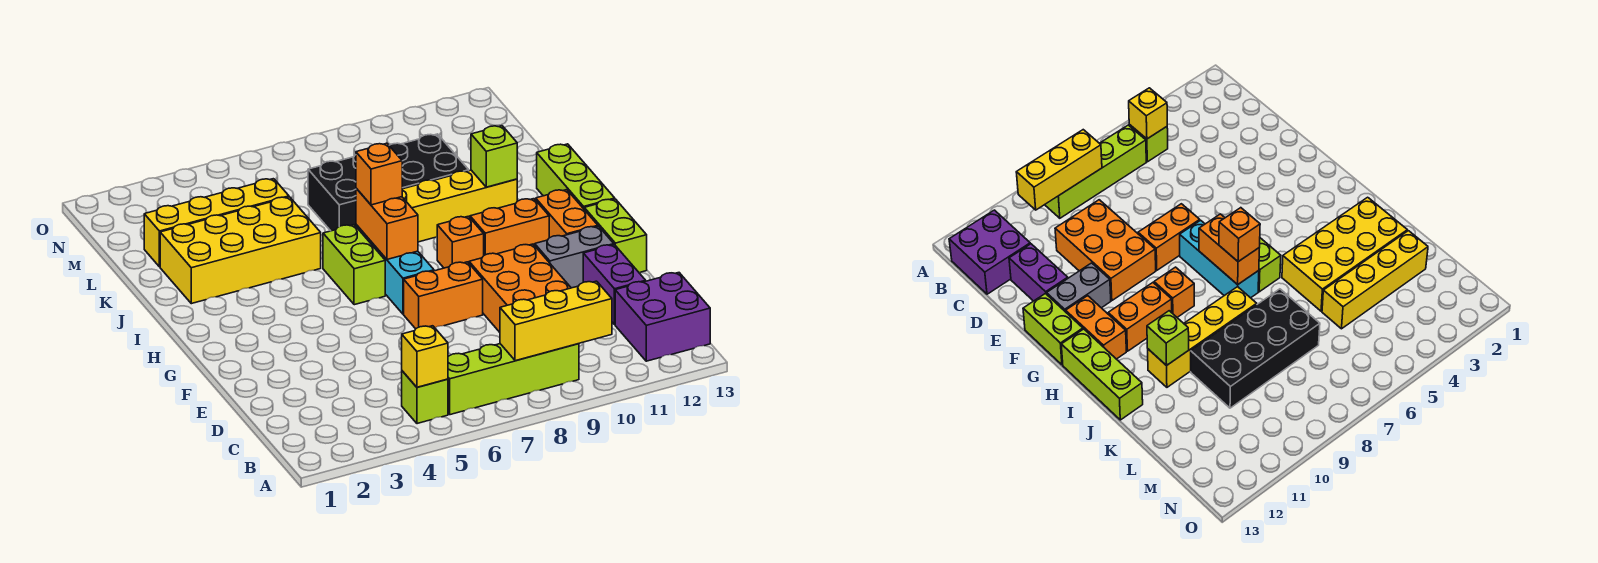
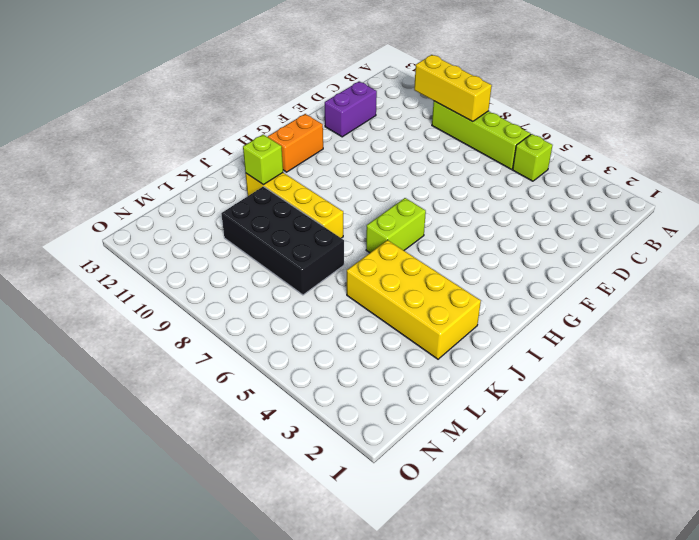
none -> purple brick B12:C13 level 1
none -> orange brick D9:F10 level 1
none -> orange brick F7:F8 level 1

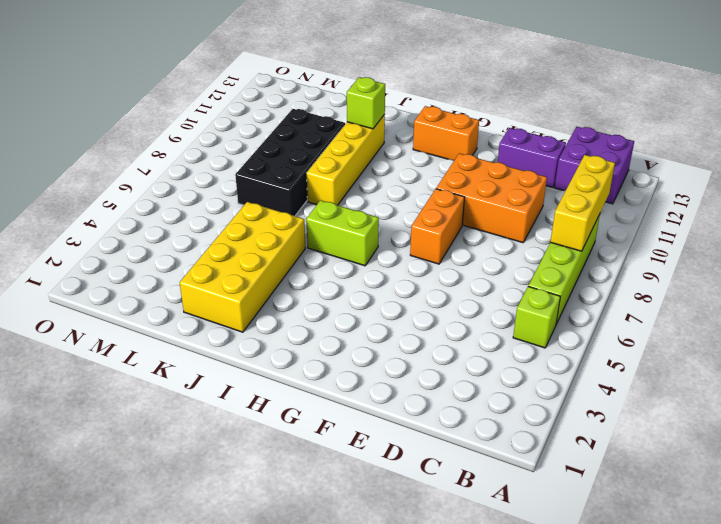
none -> grey brick F11:F12 level 1
none -> lime brick F13:G13 level 1
none -> cyan brick G7:I7 level 1

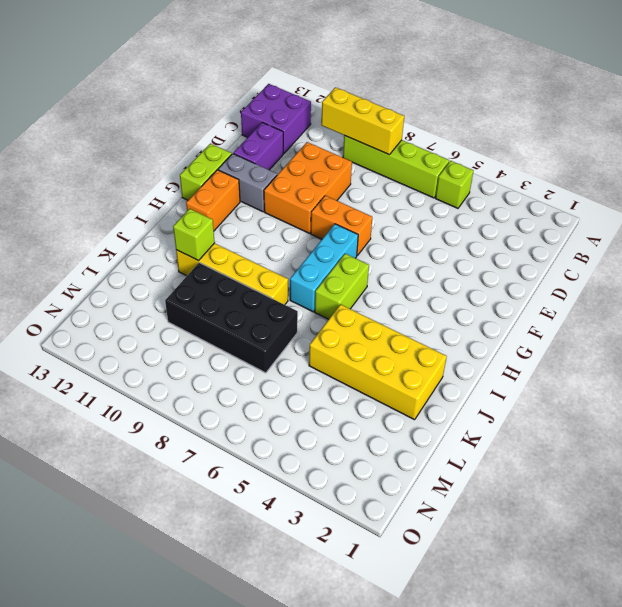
none -> orange brick H9 level 1
none -> orange brick H10:H11 level 1
none -> lime brick H13:J13 level 1

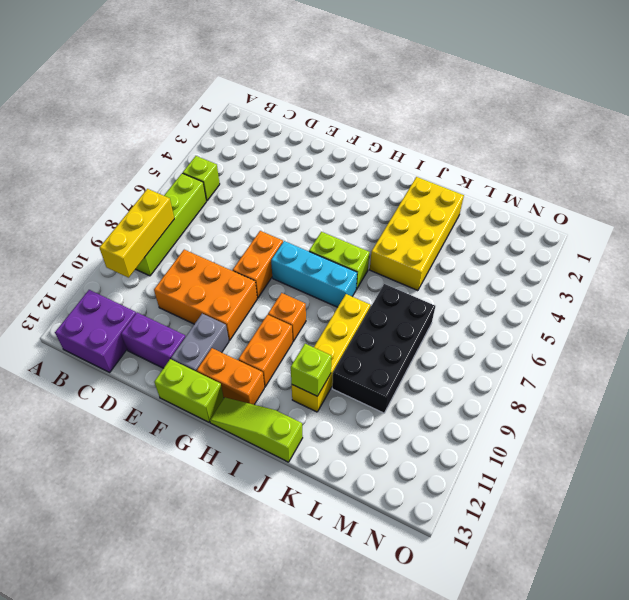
lime slope H13:J13 level 1 top J -> lime brick H13:J13 level 1
none -> yellow brick L2:L5 level 1
none -> yellow brick B5 level 2
none -> orange brick H7:I7 level 2

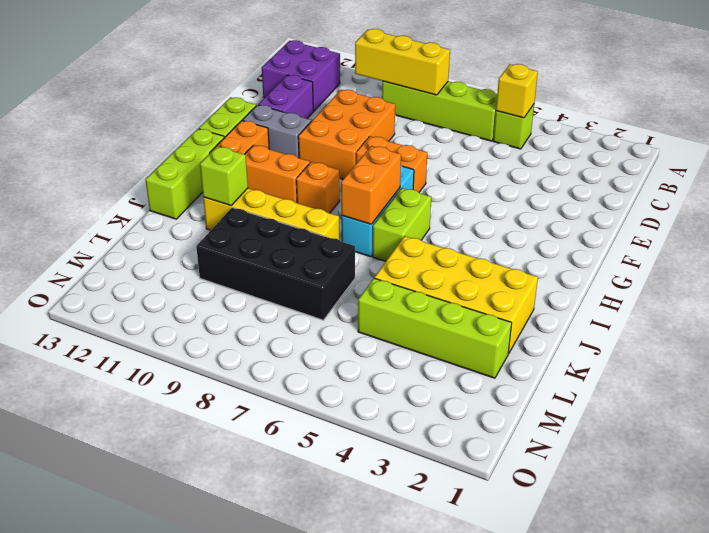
lime brick L2:L5 level 1 -> yellow brick L2:L5 level 1
none -> orange brick I7 level 3

